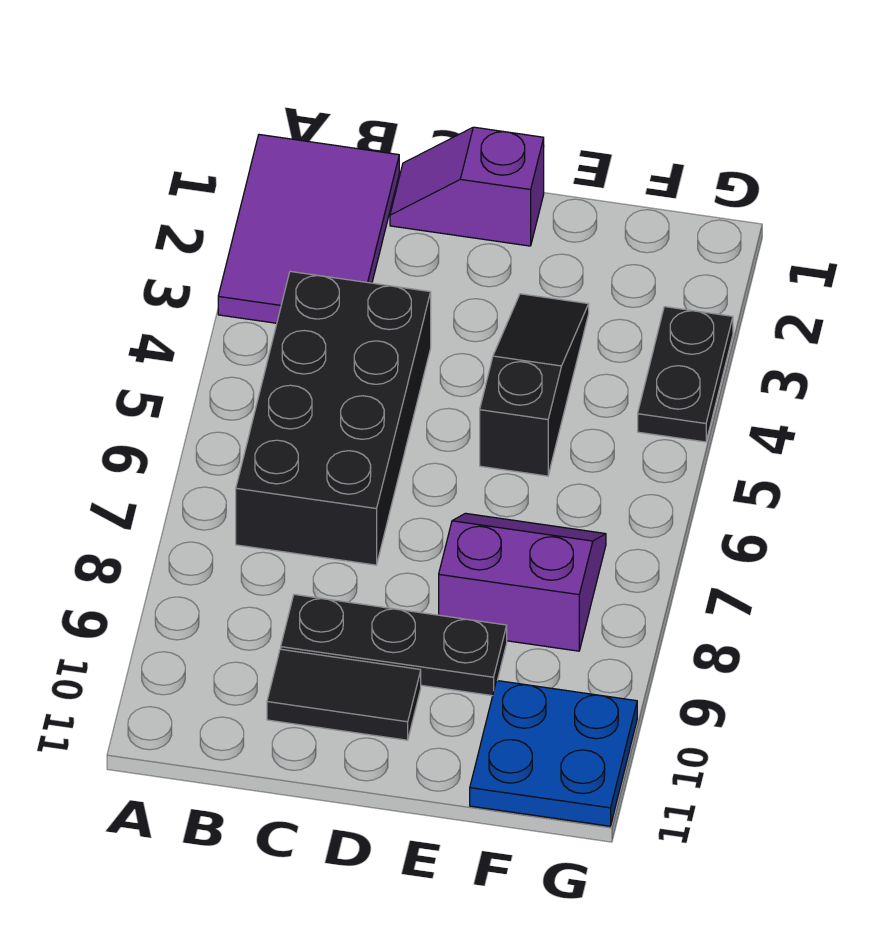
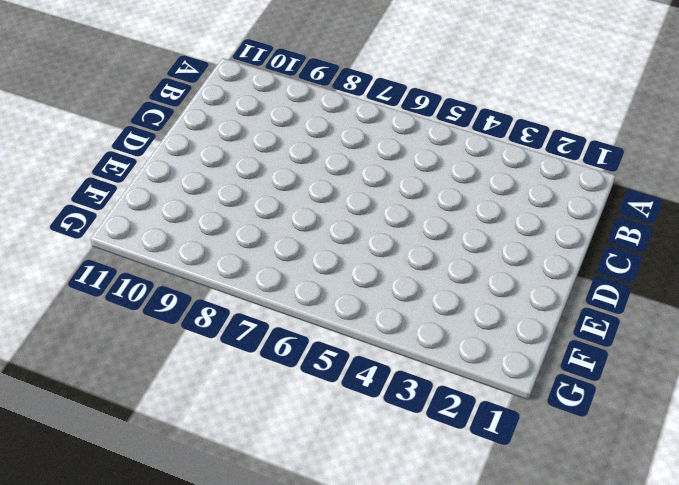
none -> purple tile A1:B3 level 1
none -> black brick B4:C7 level 1

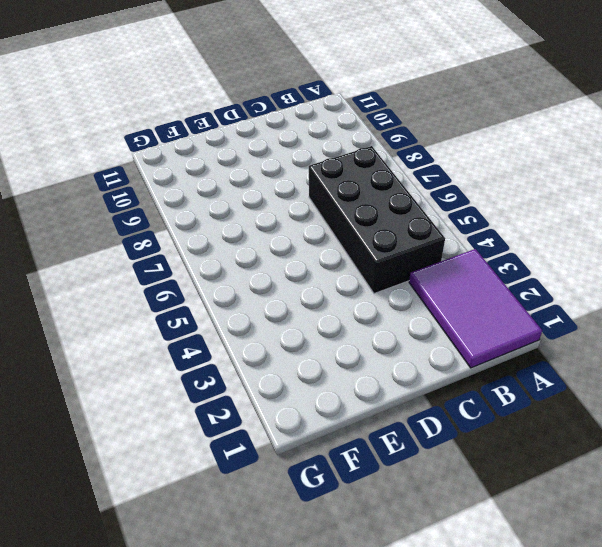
none -> purple slope C1:D1 level 1 top D
none -> black plate C9:E9 level 1

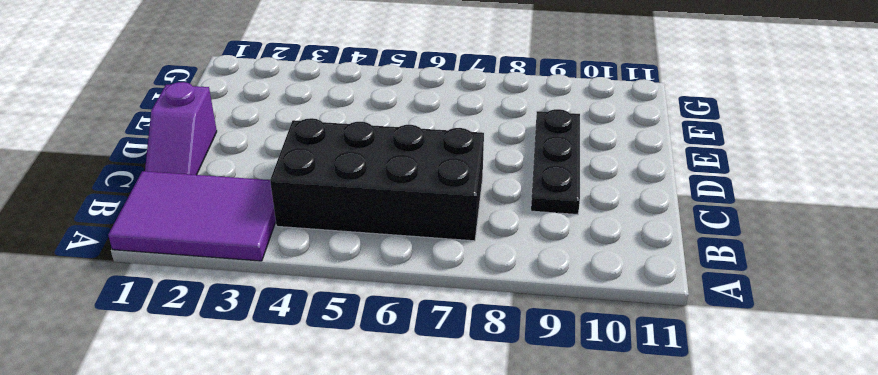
none -> black tile C10:D10 level 1
none -> black slope E3:E5 level 1 top 5

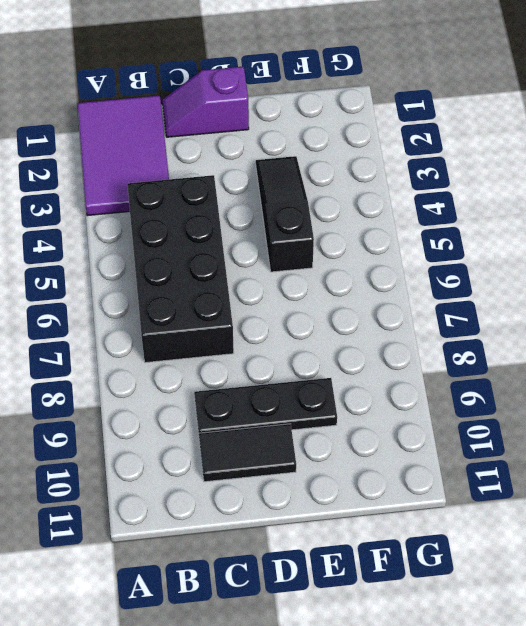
none -> purple slope E7:F8 level 1 top 8
none -> blue plate F10:G11 level 1

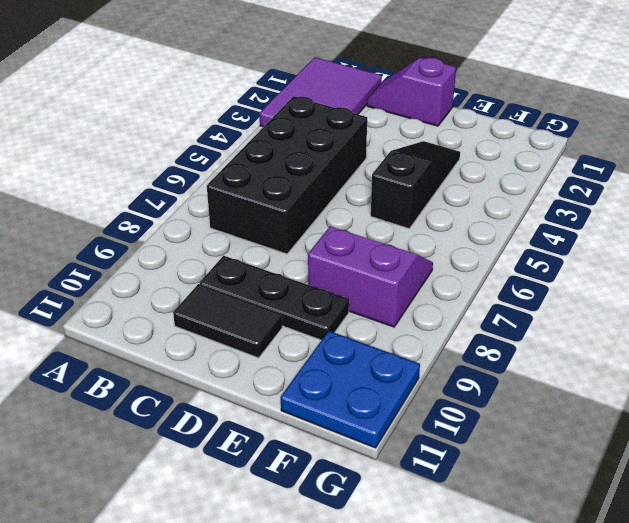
none -> black plate G3:G4 level 1

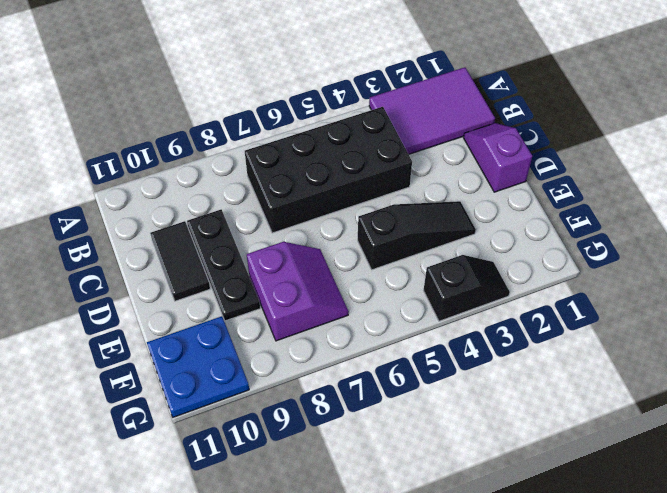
black slope G3:G4 level 1 top 4 -> black plate G3:G4 level 1

